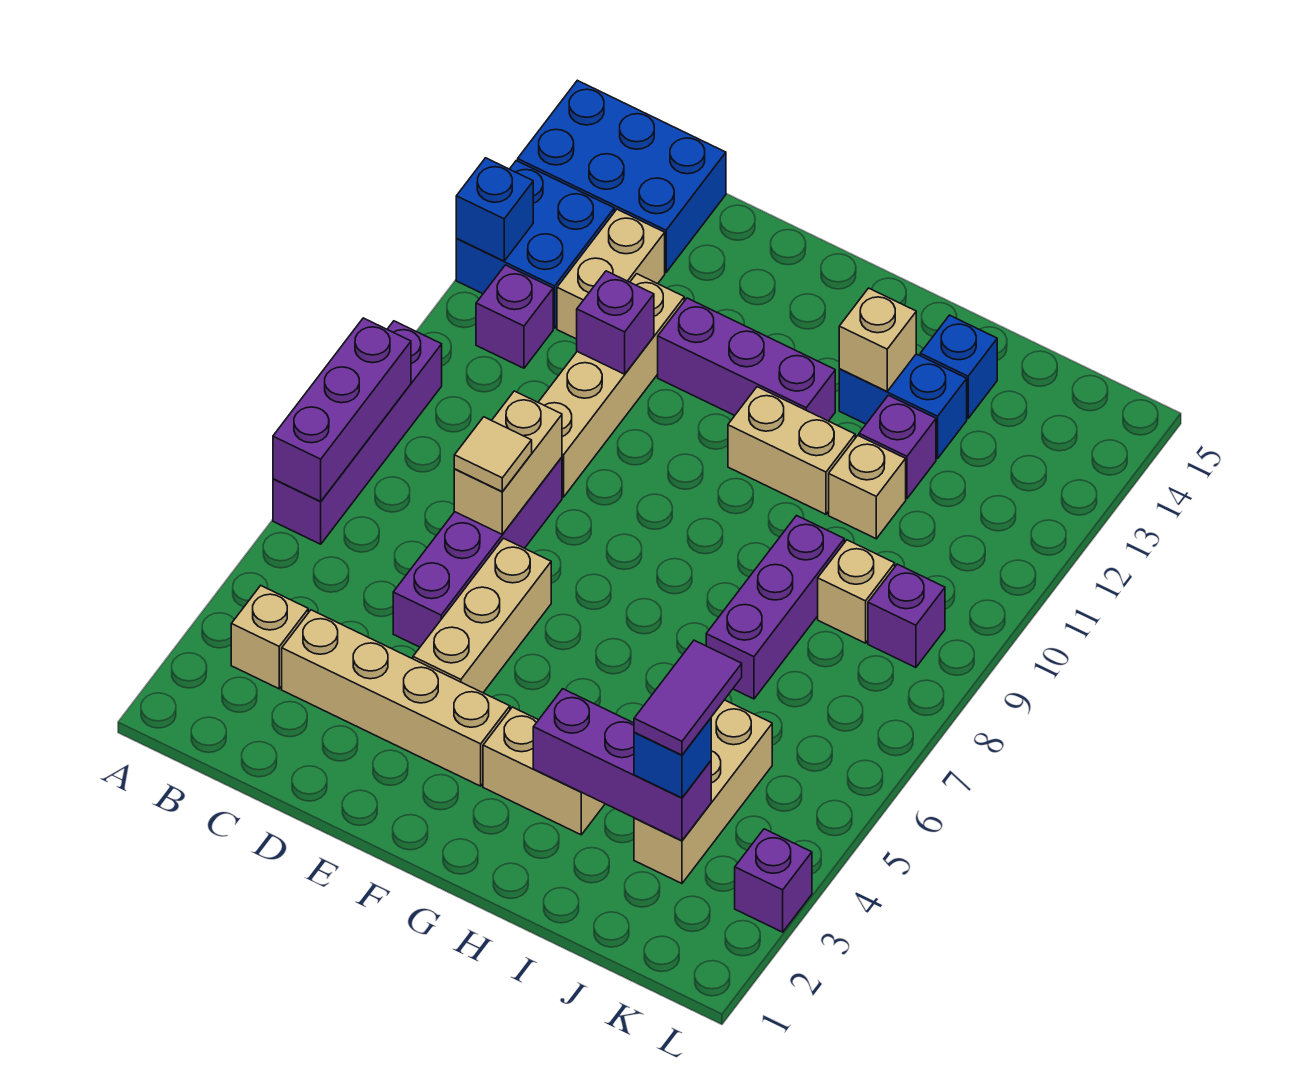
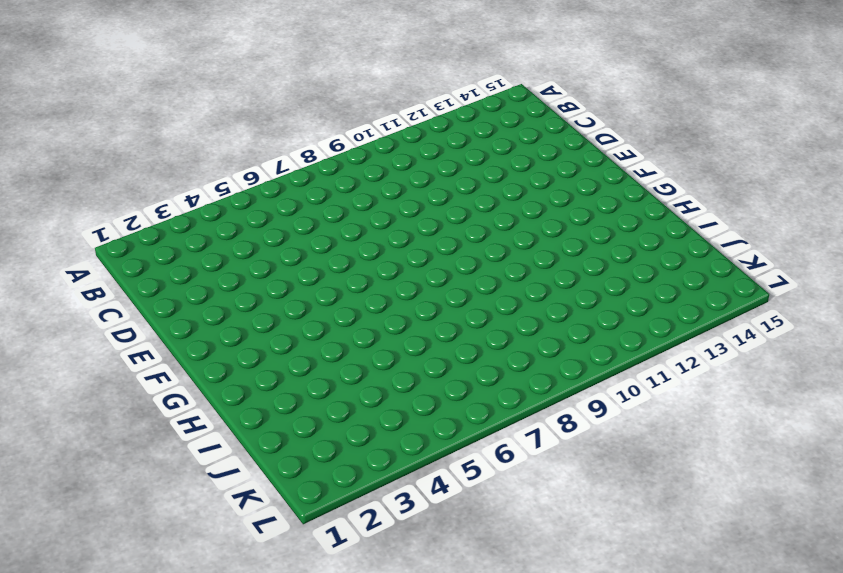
none -> purple brick A6:A9 level 1
none -> blue brick A12:B13 level 1
none -> blue brick A14:C15 level 1
none -> tan brick B3 level 1

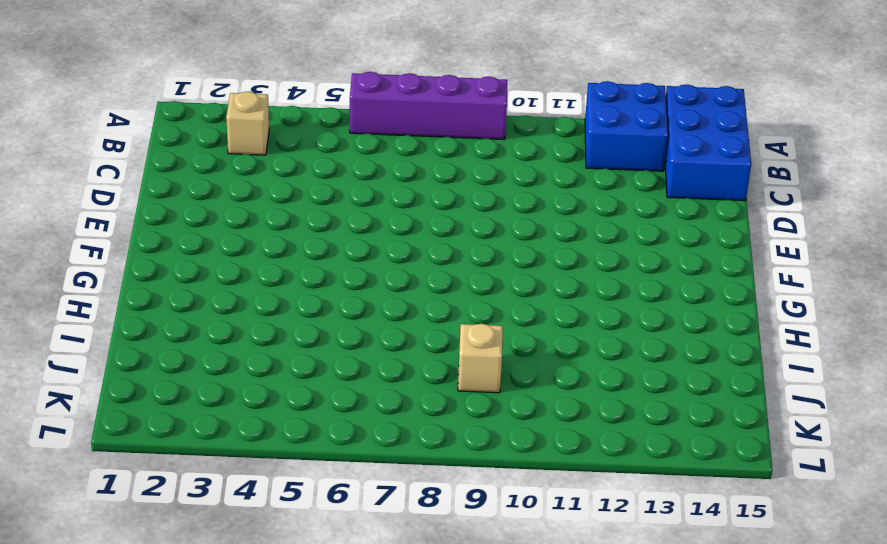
none -> purple brick B11 level 1
none -> tan brick C3:F3 level 1
none -> tan brick C12:C13 level 1
none -> purple brick D5:D8 level 1

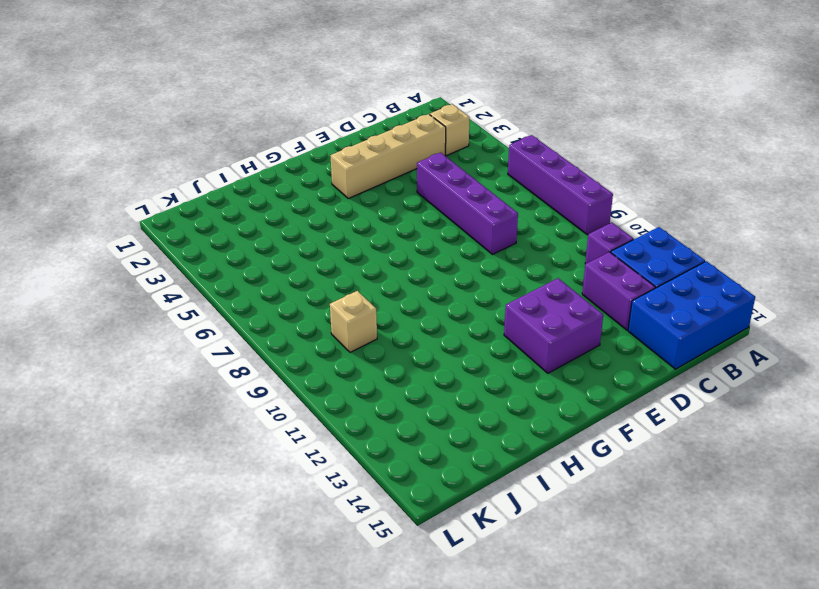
purple brick C12:C13 level 1 -> tan brick C12:C13 level 1
purple brick E12:F13 level 1 -> purple brick E12:G12 level 1
none -> tan brick D9:D12 level 1
none -> tan brick E4:E6 level 1
none -> tan brick G3:H3 level 1
none -> tan brick G11:H11 level 1

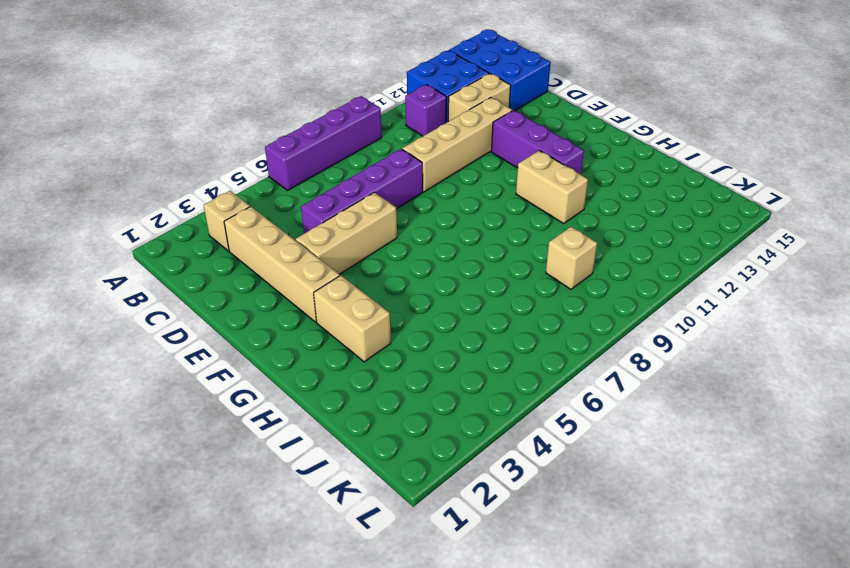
none -> blue brick H13:I13 level 1
none -> purple brick I7:I9 level 1
none -> tan brick I11 level 1
none -> purple brick I12 level 1

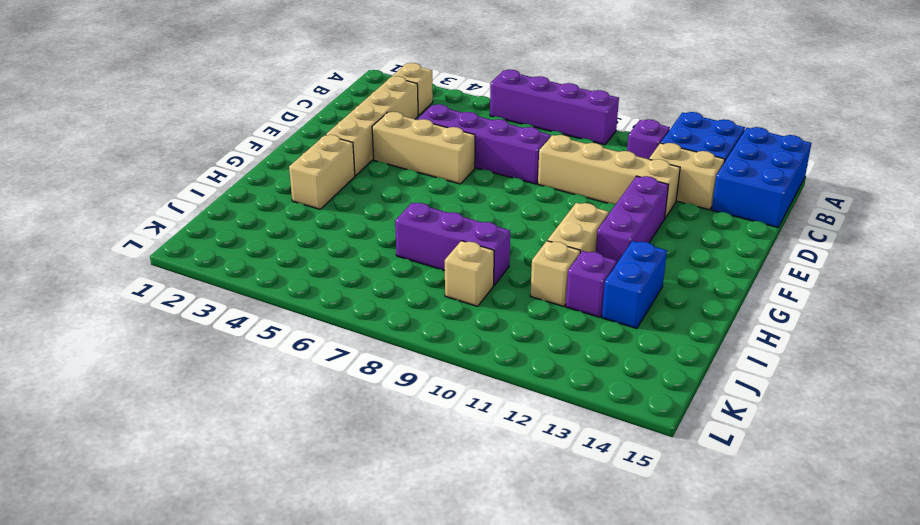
none -> blue brick I14 level 1
none -> tan brick J3:J5 level 1
none -> purple brick K9 level 1
none -> purple brick L3 level 1

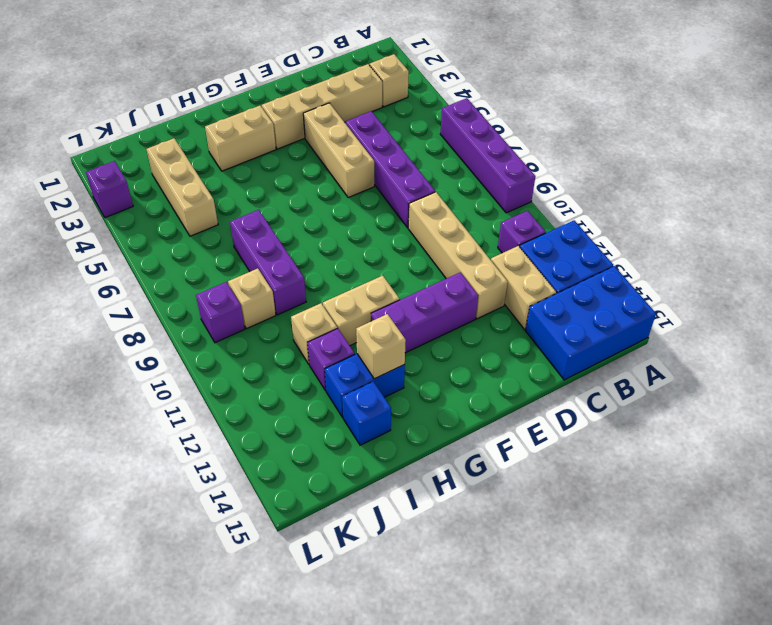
none -> purple brick A6:A8 level 2
none -> blue brick A12 level 2
none -> tan brick D7:D8 level 2
none -> purple brick D11 level 2

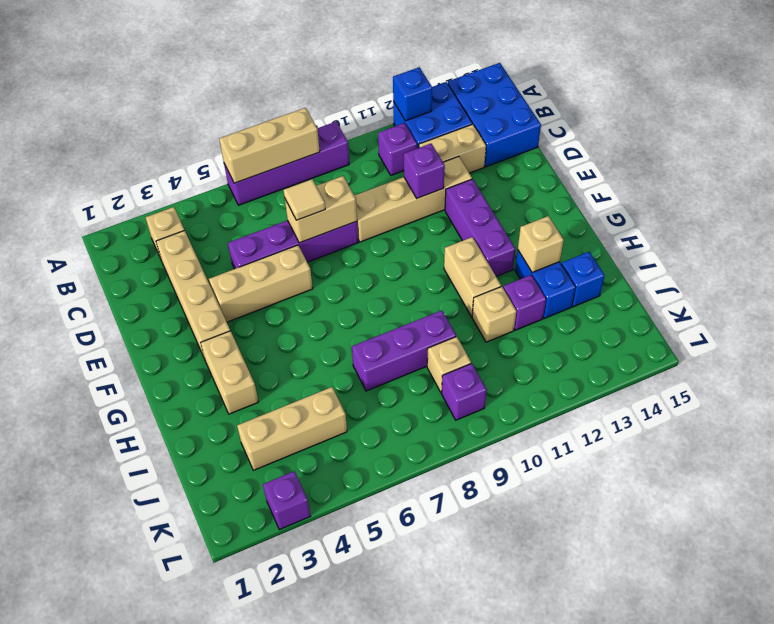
tan brick A6:A8 level 2 -> purple brick A6:A8 level 2
none -> purple brick H3:J3 level 2
none -> blue brick J3 level 3
none -> purple tile J3:J4 level 4

